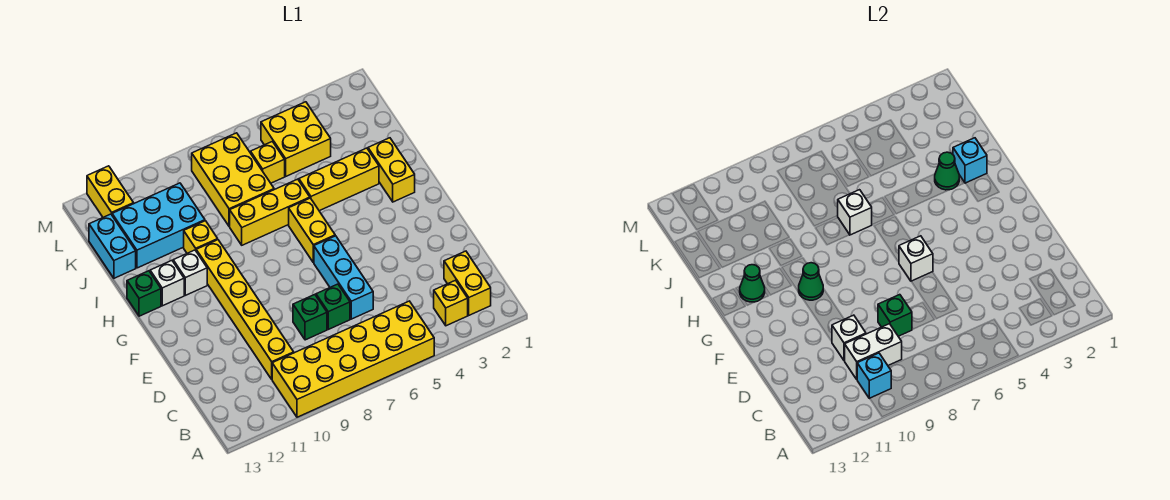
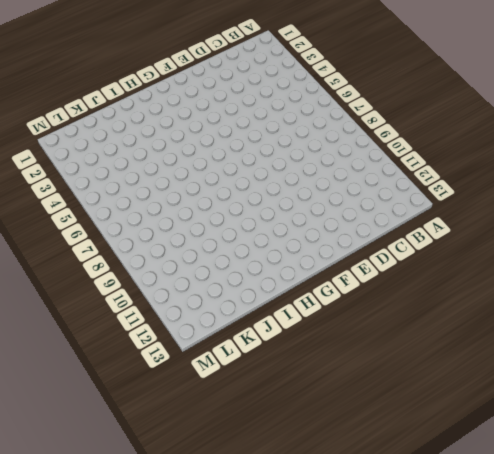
none -> yellow brick A5:B10 level 1
none -> yellow brick B2:C2 level 1
none -> yellow brick B3 level 1
none -> yellow brick C10:H10 level 1

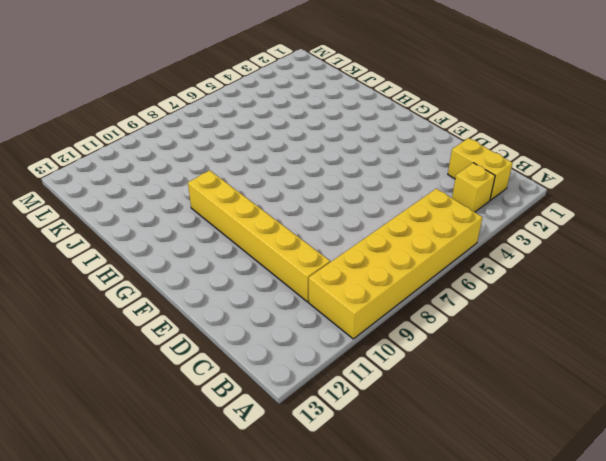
none -> cyan brick D6:F6 level 1
none -> green brick D7 level 1
none -> green brick D8 level 1
none -> yellow brick G6:H6 level 1

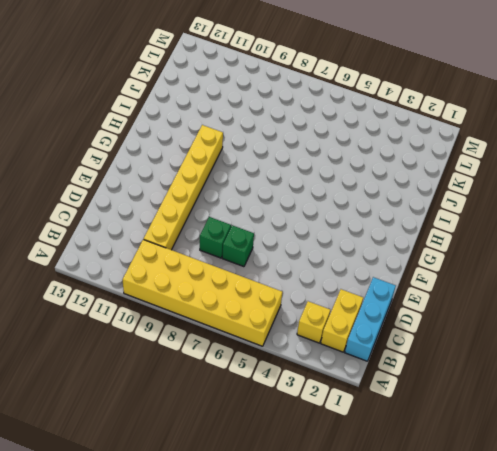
cyan brick B1:D1 level 1 -> cyan brick D6:F6 level 1
none -> yellow brick G6:H6 level 1
none -> yellow brick H2:I2 level 1
none -> white brick H11 level 1
none -> white brick H12 level 1

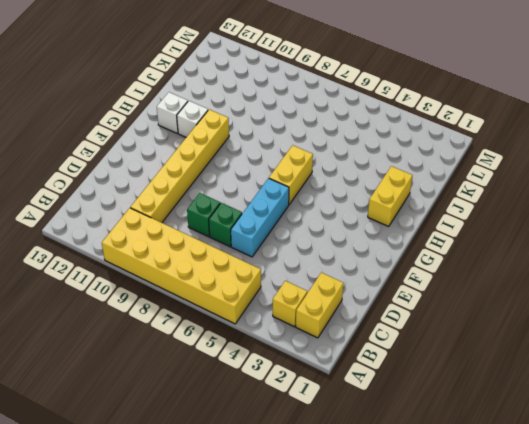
none -> green brick H13 level 1
none -> yellow brick I3:I5 level 1
none -> yellow brick I6:I8 level 1
none -> yellow brick I10 level 1

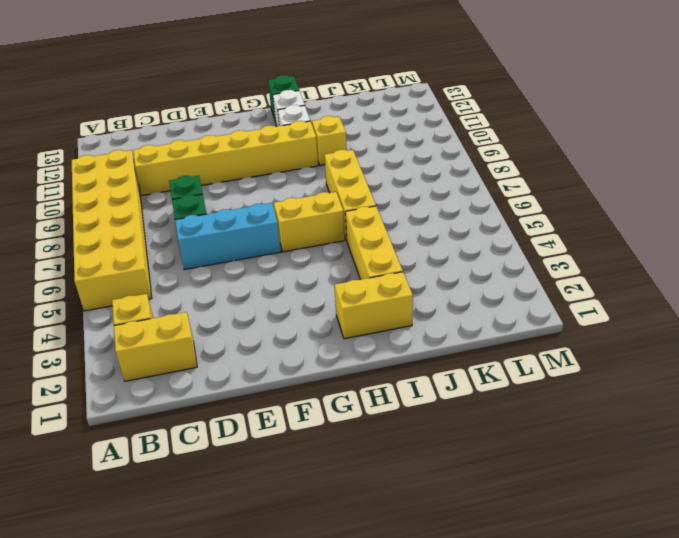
none -> yellow brick J7:L8 level 1
none -> cyan brick J10:K12 level 1
none -> cyan brick J13:K13 level 1
none -> yellow brick K4:L5 level 1

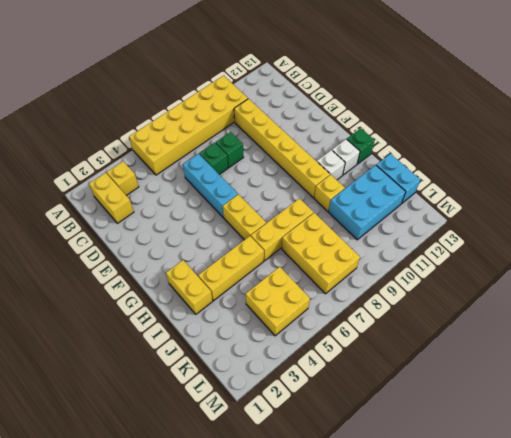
none -> yellow brick K6 level 1
none -> yellow brick L12:M12 level 1
none -> cyan brick B10 level 2
none -> white brick C9:C10 level 2

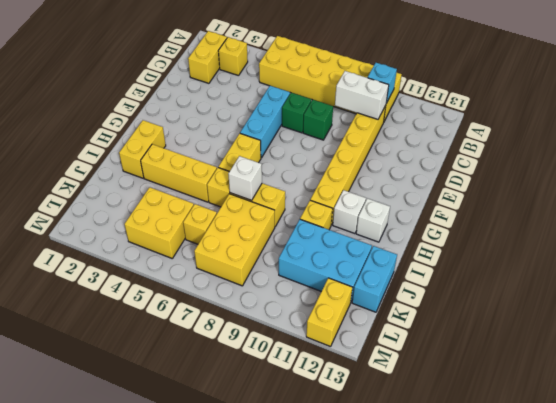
none -> green brick H13 level 1
none -> green brick D8 level 2
none -> white brick D10 level 2
none -> white brick F6 level 2

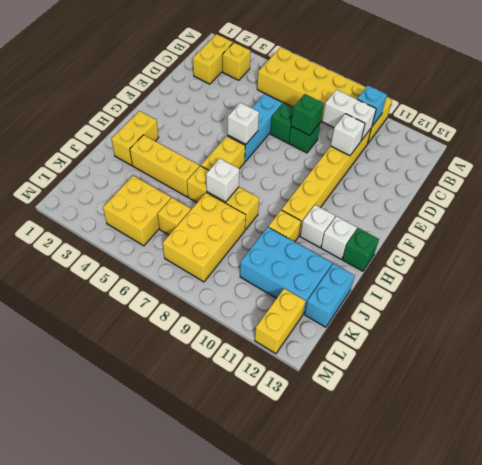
none -> green cone G10 level 2
none -> green cone H12 level 2
none -> cyan brick I2 level 2
none -> green cone I3 level 2

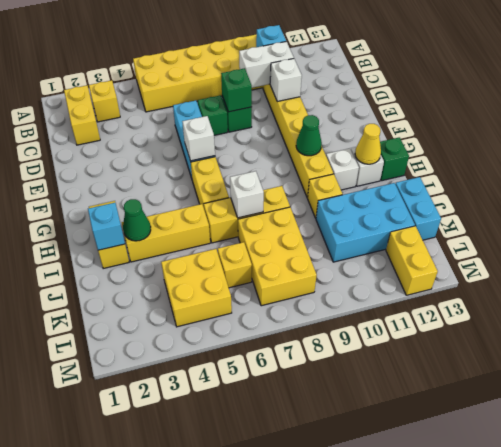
yellow cone H12 level 2 -> green cone H12 level 2

